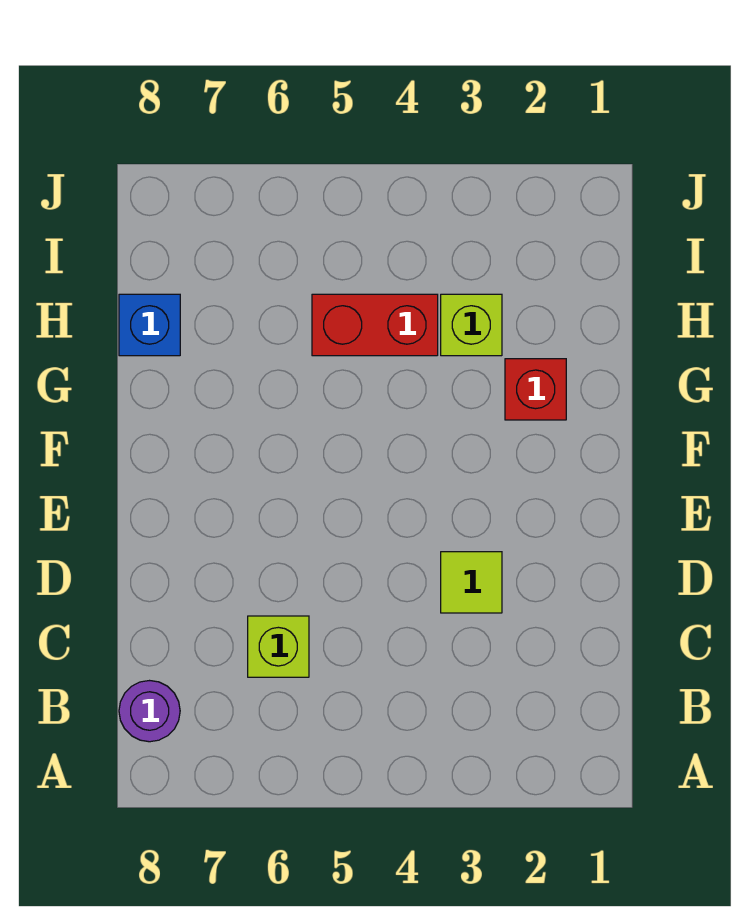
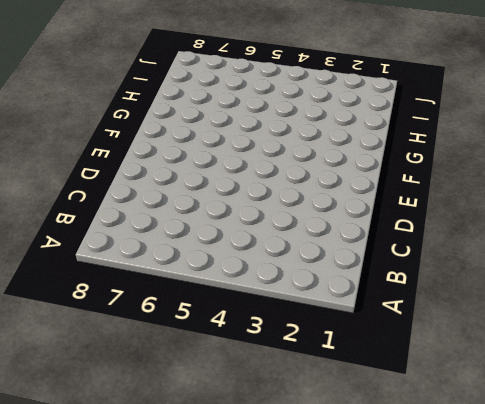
none -> purple round brick B8 level 1
none -> lime brick C6 level 1

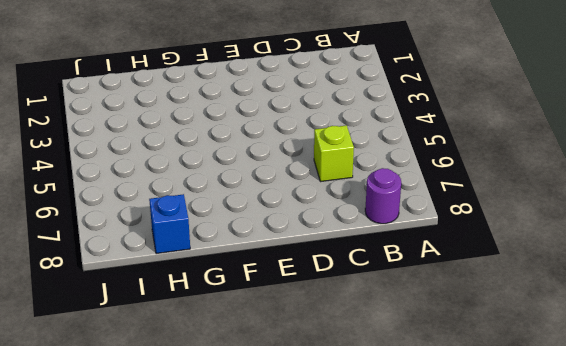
none -> lime tile D3 level 1
none -> red brick G2 level 1

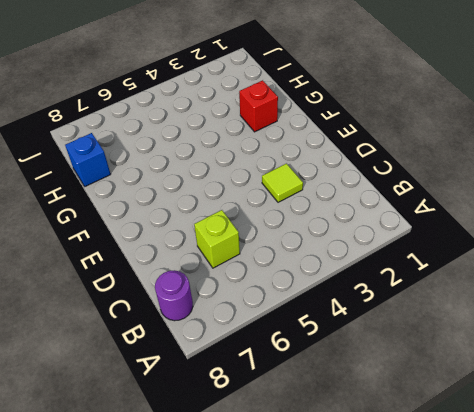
none -> lime brick H3 level 1
none -> red brick H4:H5 level 1

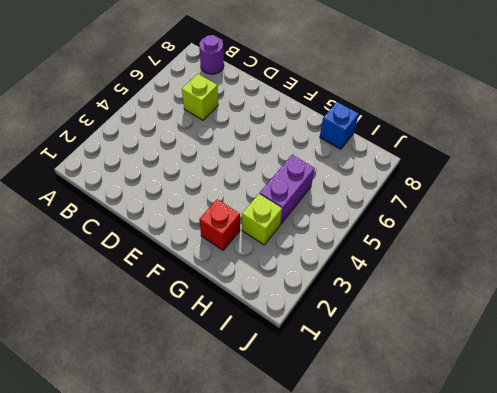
purple brick H4:H5 level 1 -> red brick H4:H5 level 1
none -> lime tile D3 level 1

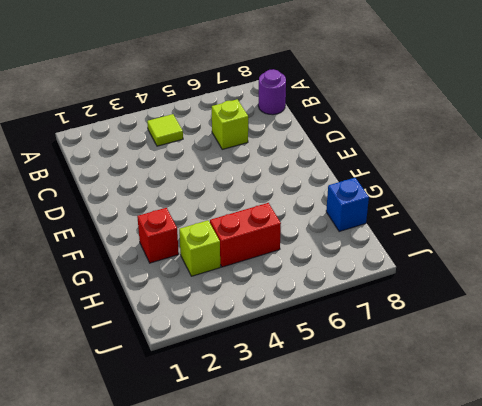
lime tile B4 level 1 -> lime tile D3 level 1

